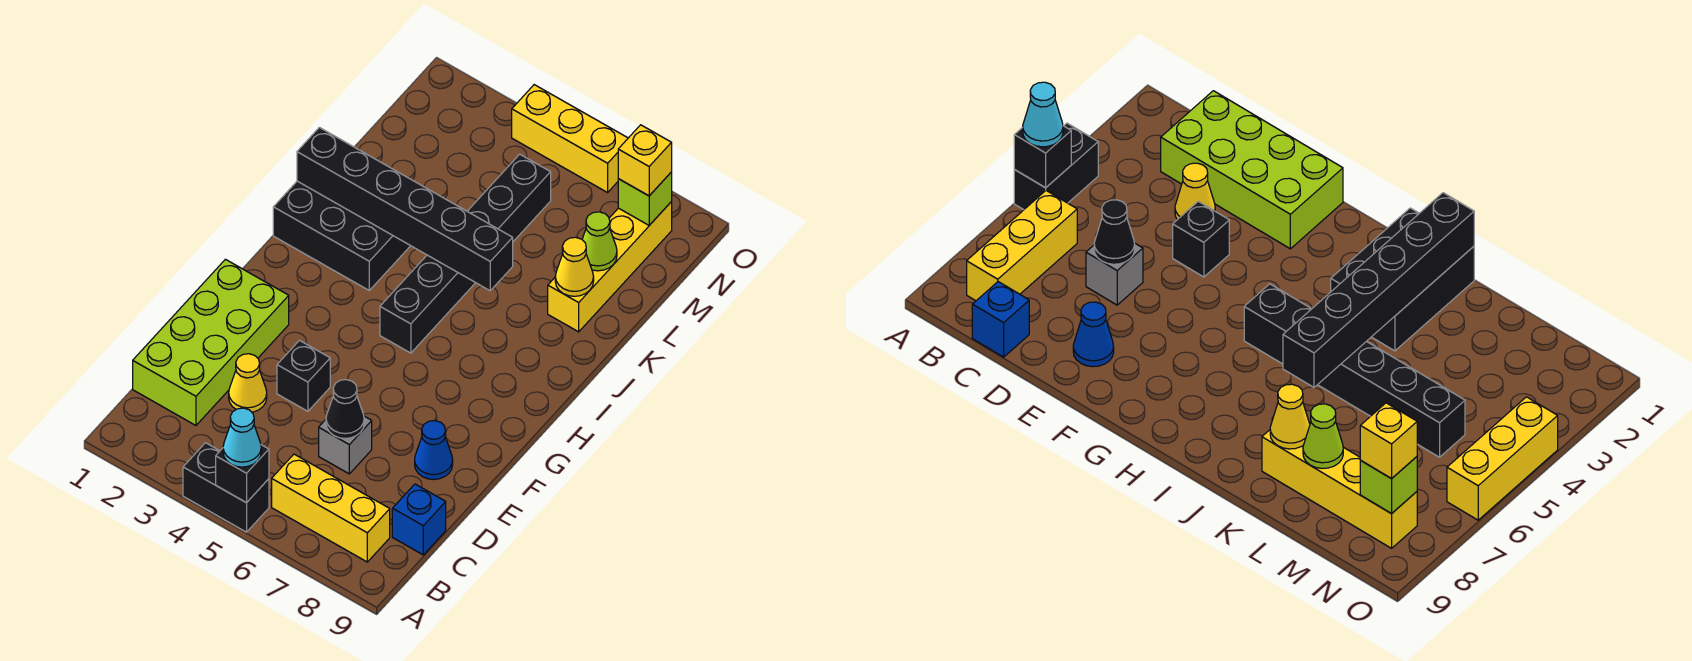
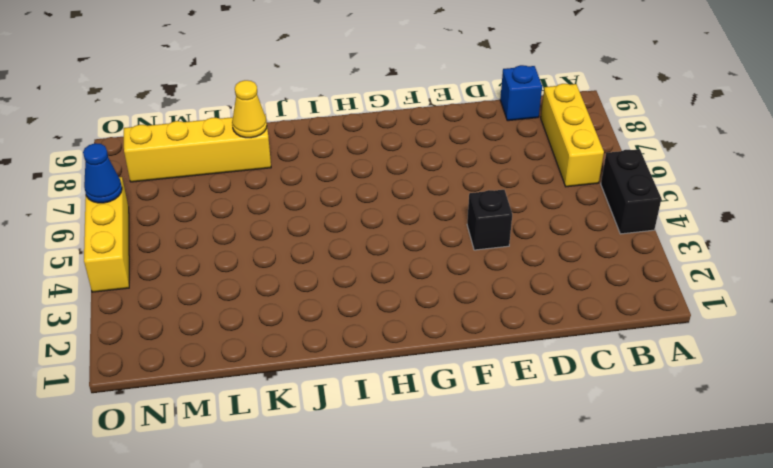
blue cone O6 level 2 -> blue cone E8 level 1
none -> lime brick C1:F2 level 1
none -> yellow cone D3 level 1
none -> grey brick D6 level 1

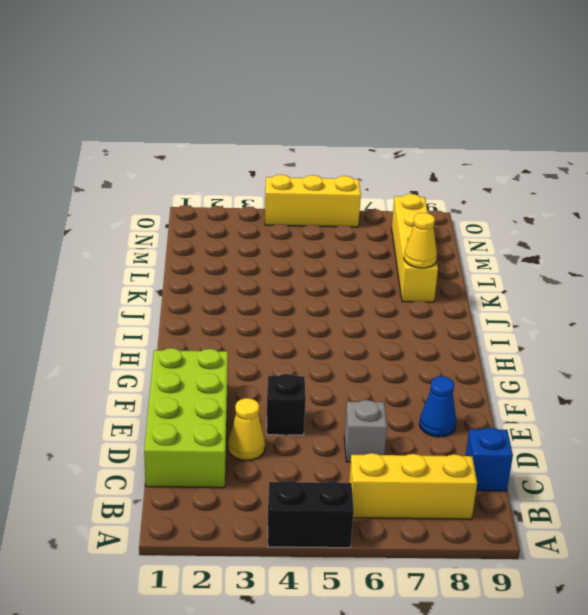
none -> black brick H5:M5 level 1
none -> black brick I1:J3 level 1
none -> black brick A5 level 2

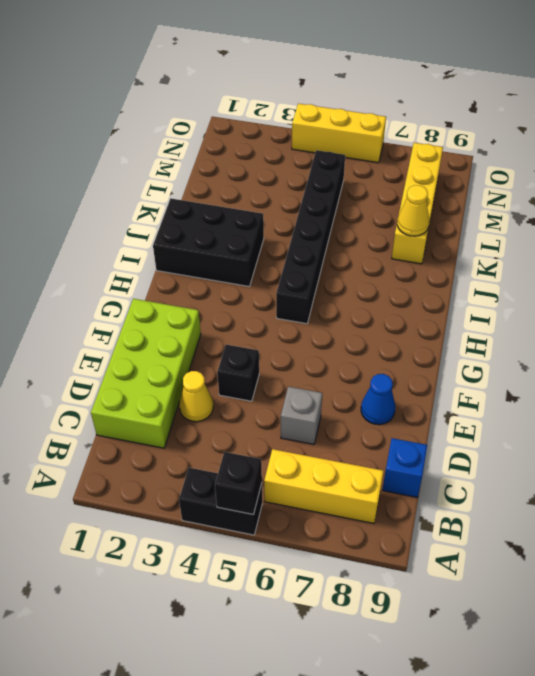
none -> black cone D6 level 2
none -> black brick J1:J6 level 2
none -> lime cone L8 level 2

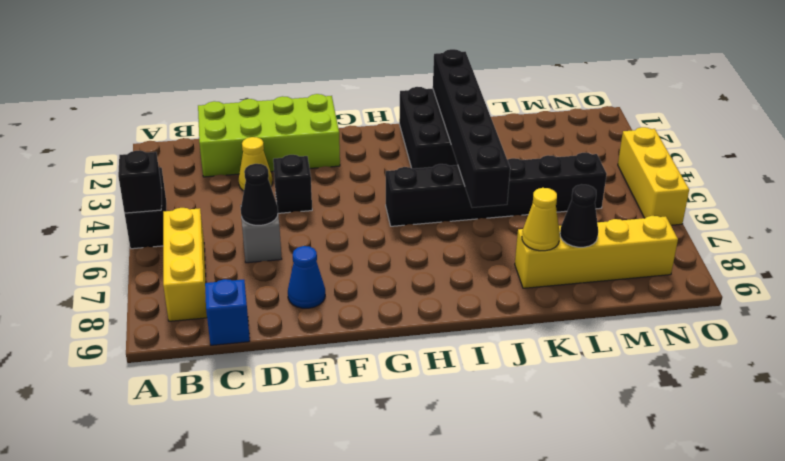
black cone L8 level 2 -> lime cone L8 level 2
none -> lime brick N8 level 2
none -> cyan cone A5 level 3
none -> yellow brick N8 level 3

